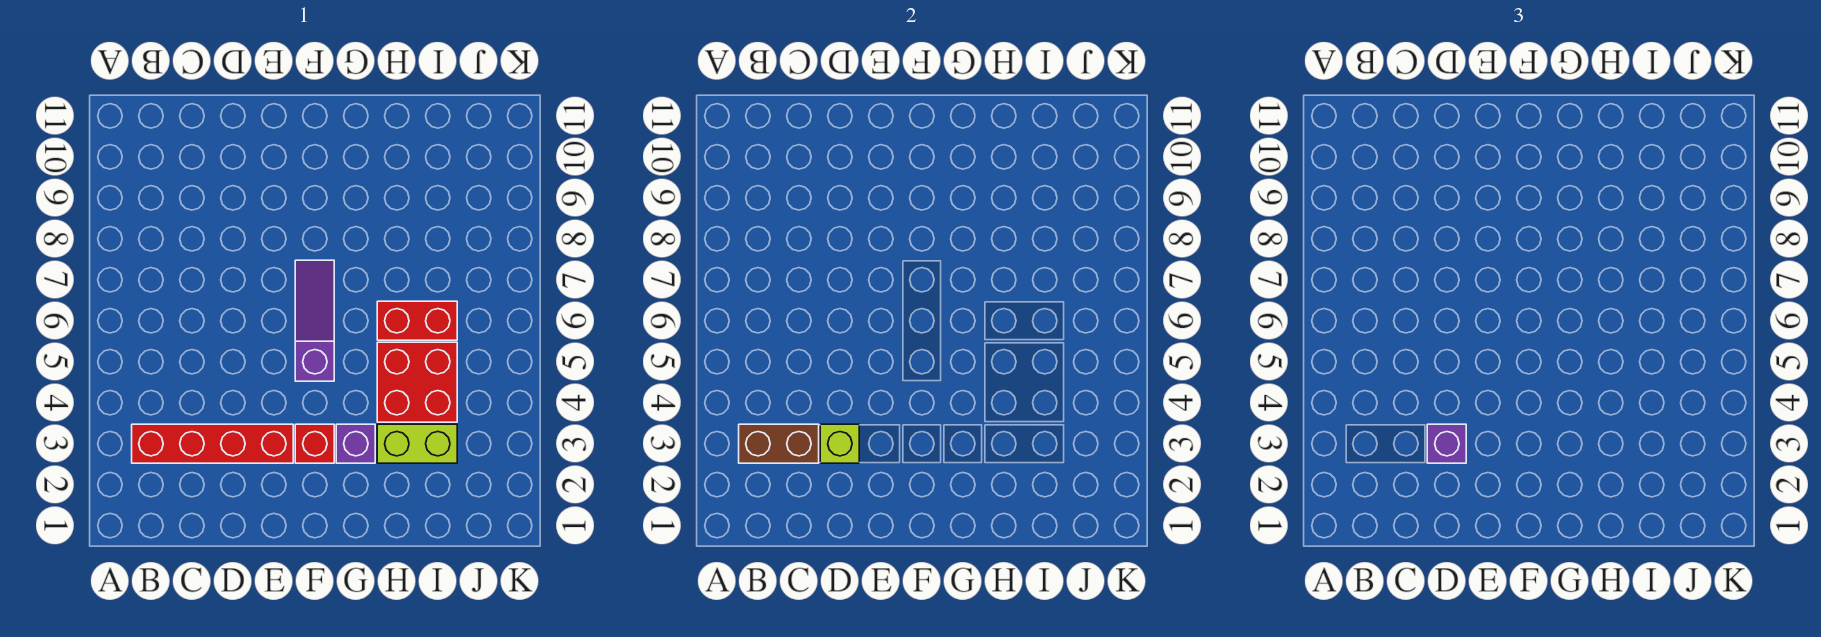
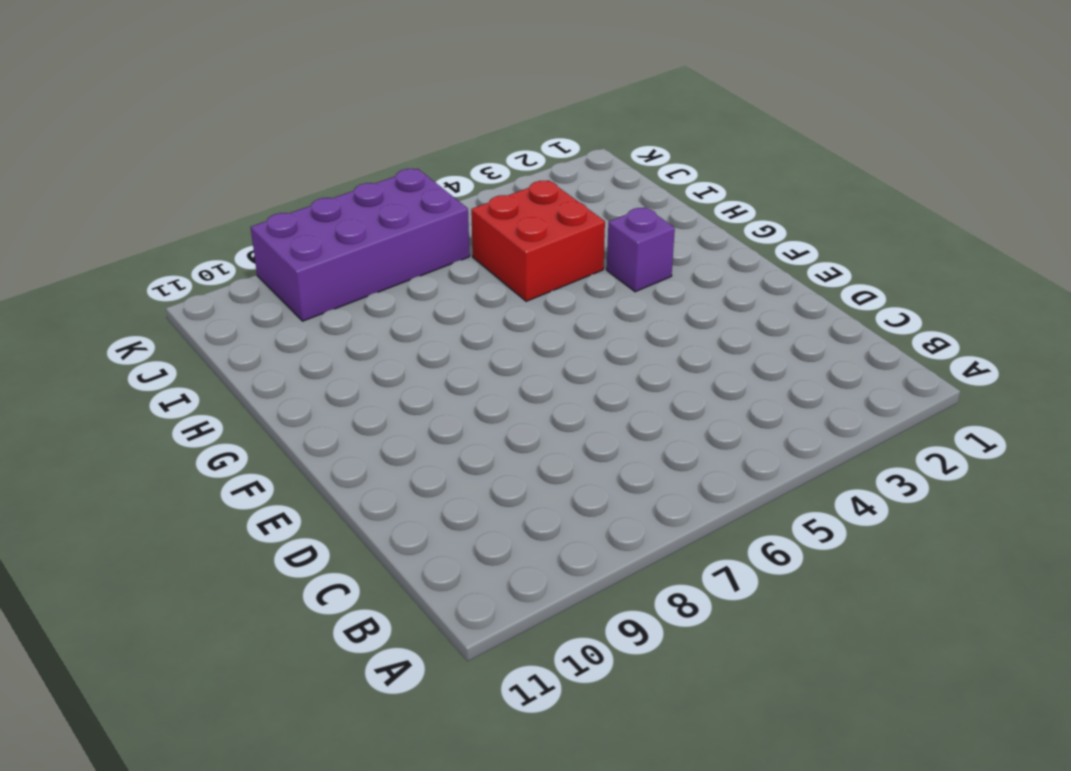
purple brick J6:K9 level 1 -> none
none -> red brick B3:E3 level 1
none -> red brick F3 level 1

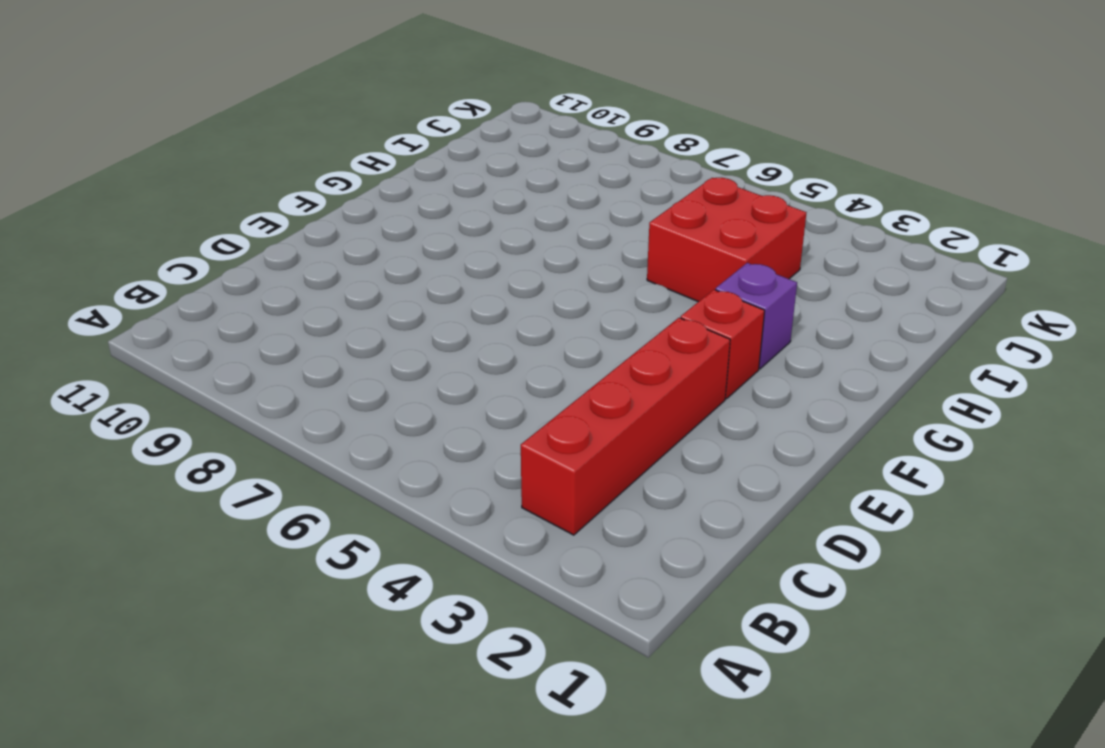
none -> purple slope F5:F7 level 1 top 5
none -> lime brick H3:I3 level 1

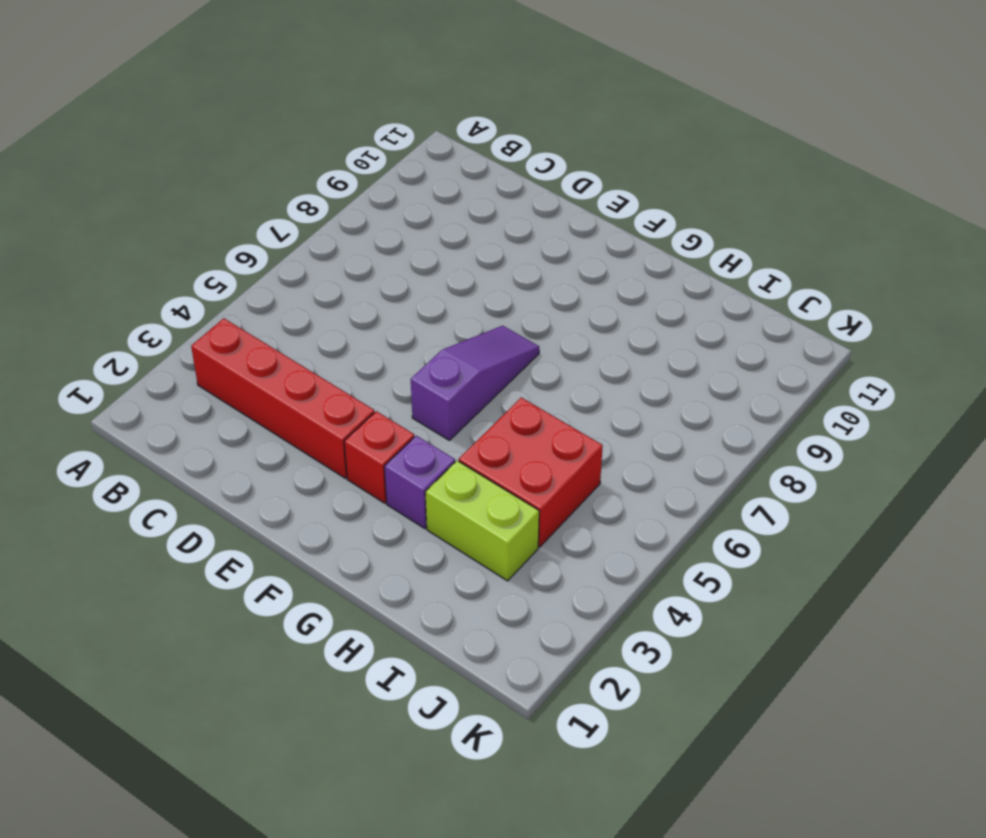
none -> red brick H6:I6 level 1
none -> brown brick B3:C3 level 2

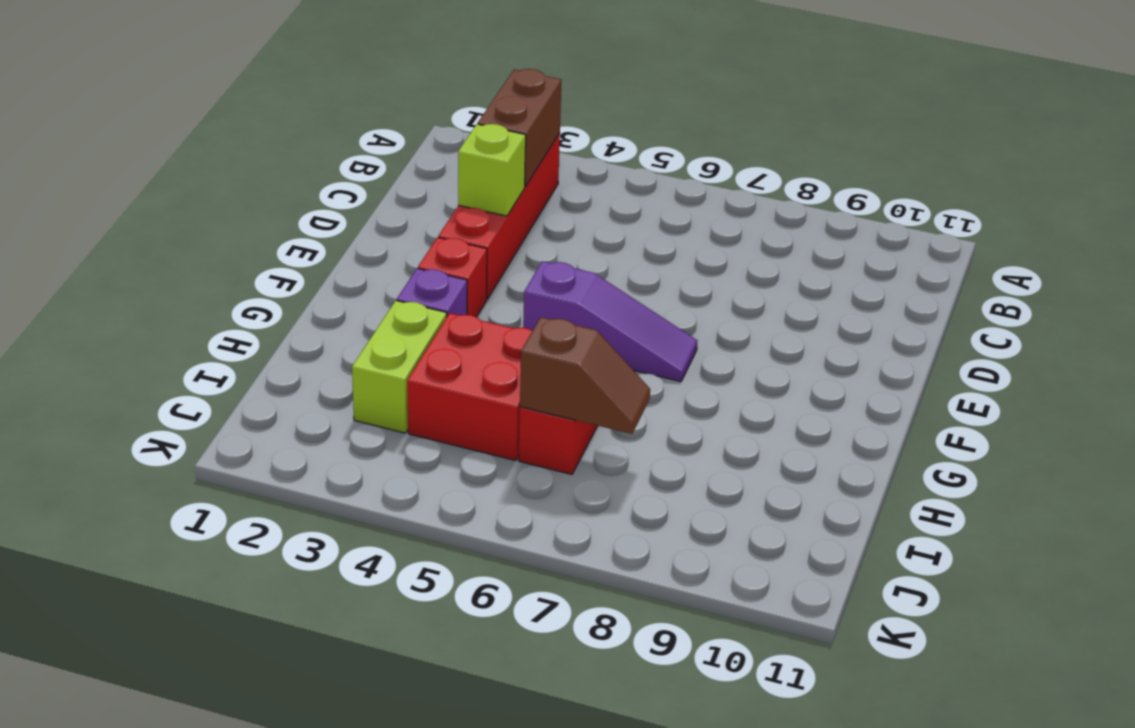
brown slope I6:I7 level 2 top 6 -> none
none -> purple brick D3 level 3

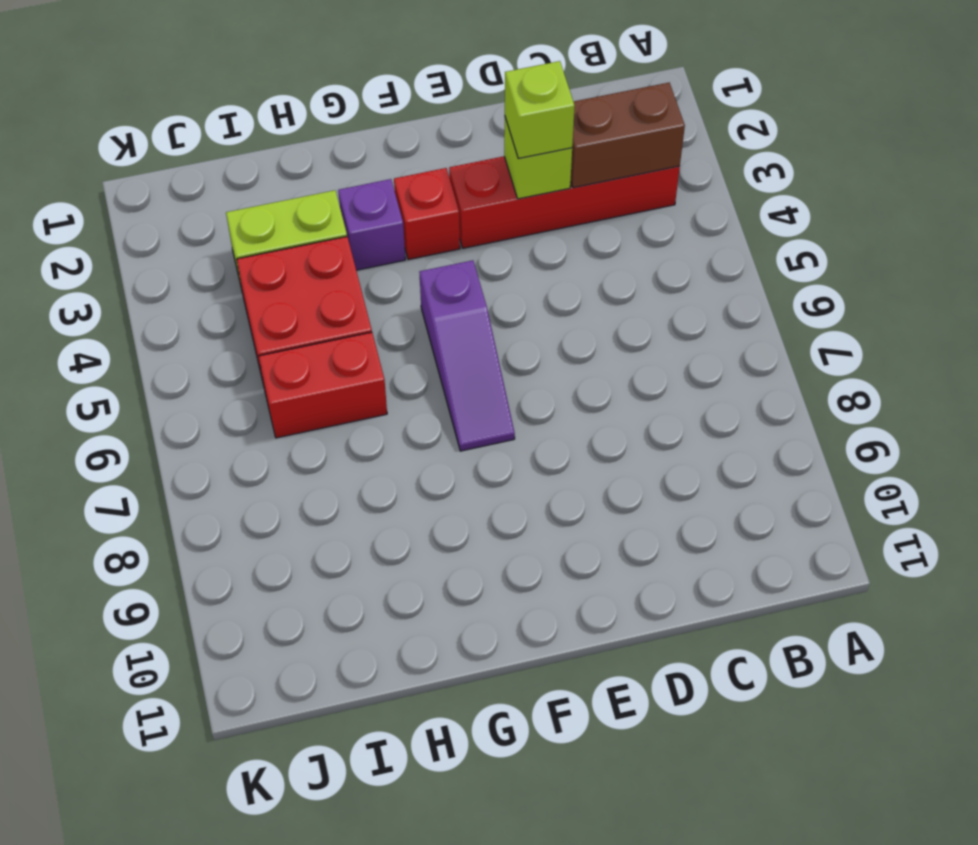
lime brick D3 level 3 -> purple brick D3 level 3

